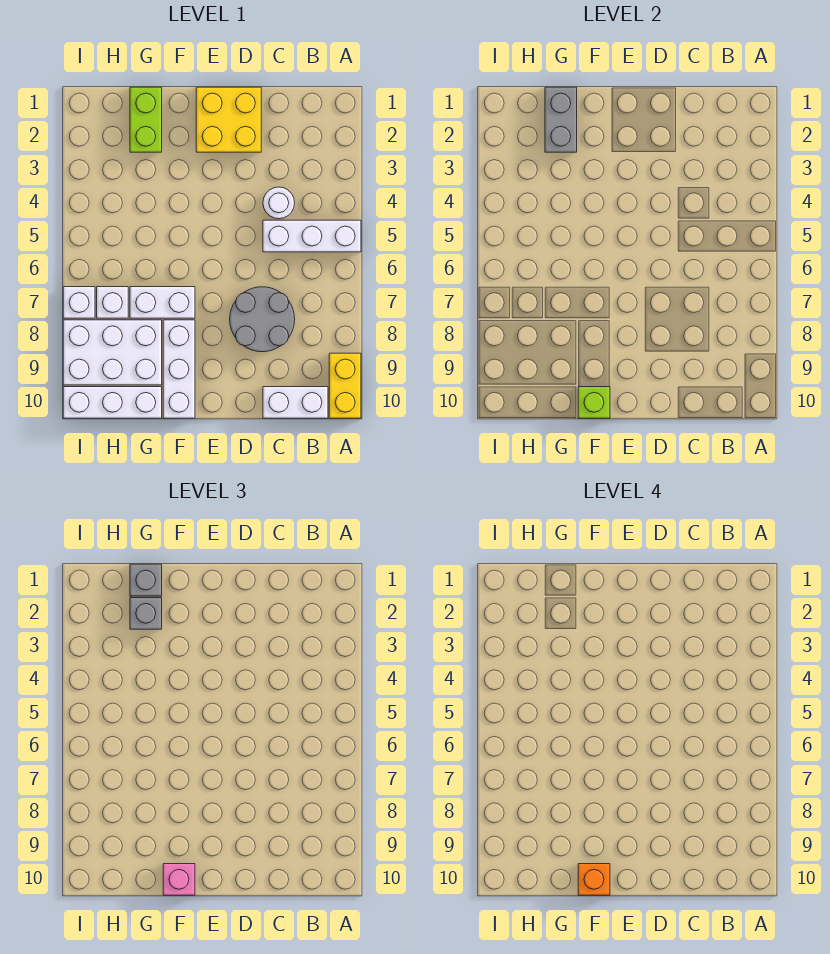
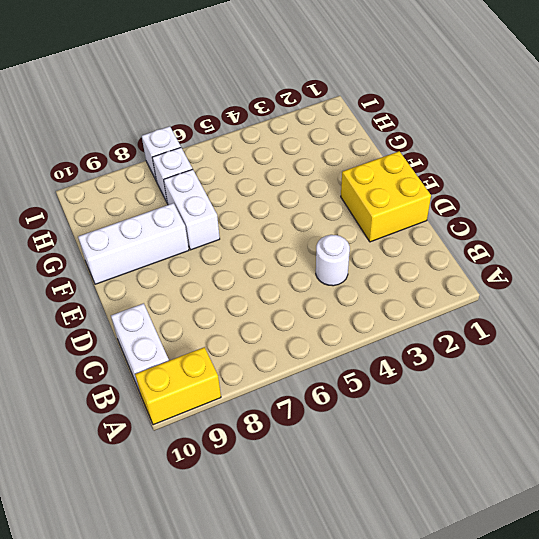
none -> white brick A5:C5 level 1
none -> grey round brick C7:D8 level 1
none -> lime brick G1:G2 level 1

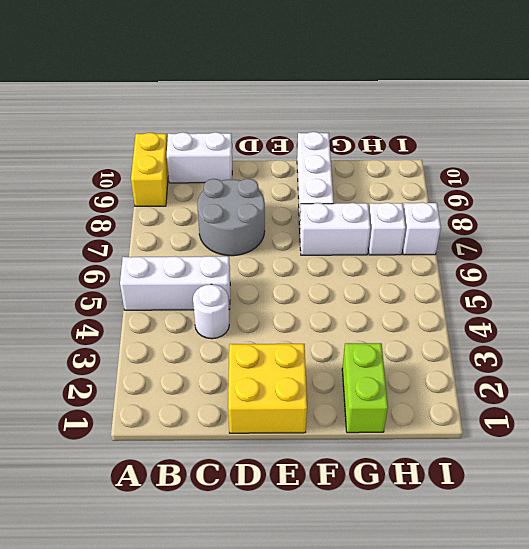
none -> white brick G8:I9 level 1
none -> white brick G10:I10 level 1
none -> lime brick F10 level 2

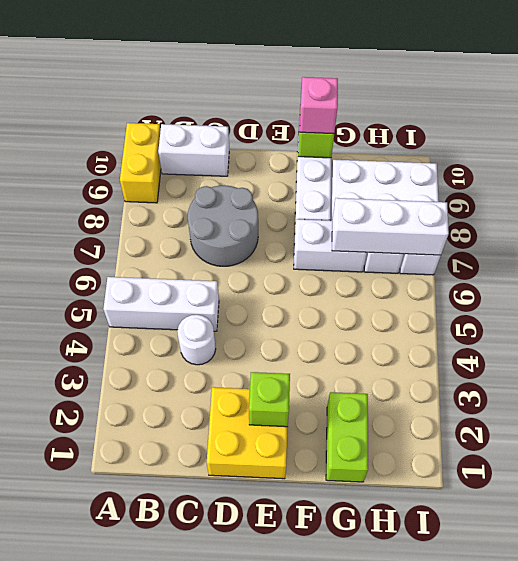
lime brick E2 level 2 -> none
white brick G7:I7 level 2 -> white brick G10:I10 level 1
none -> grey brick G1:G2 level 2
none -> grey brick G1 level 3
none -> grey brick G2 level 3

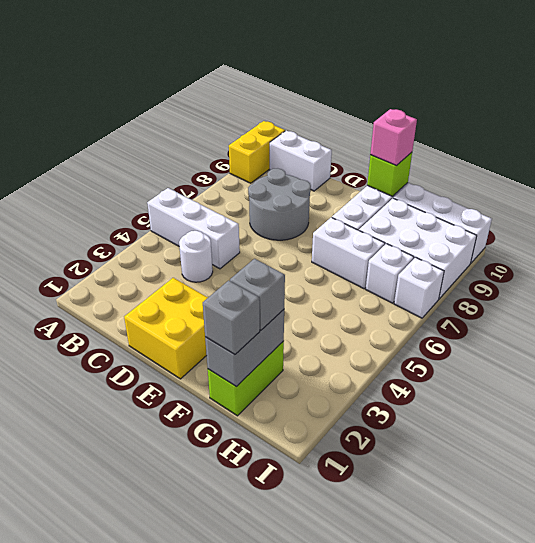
none -> orange brick F10 level 4

